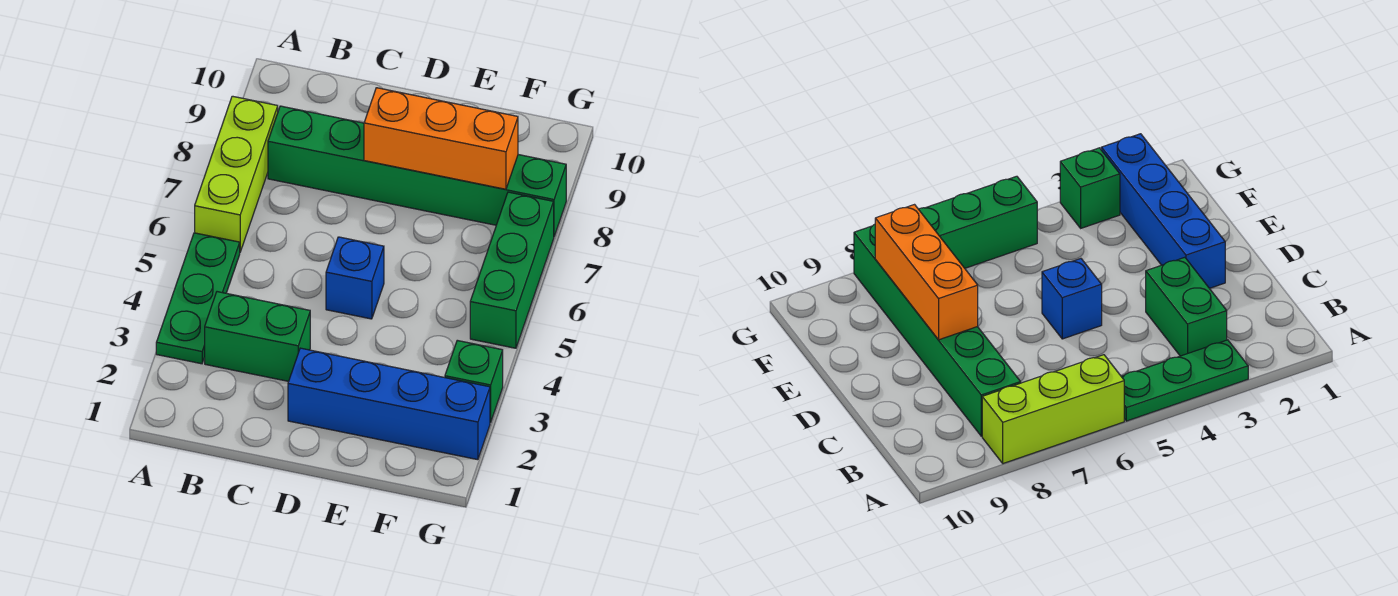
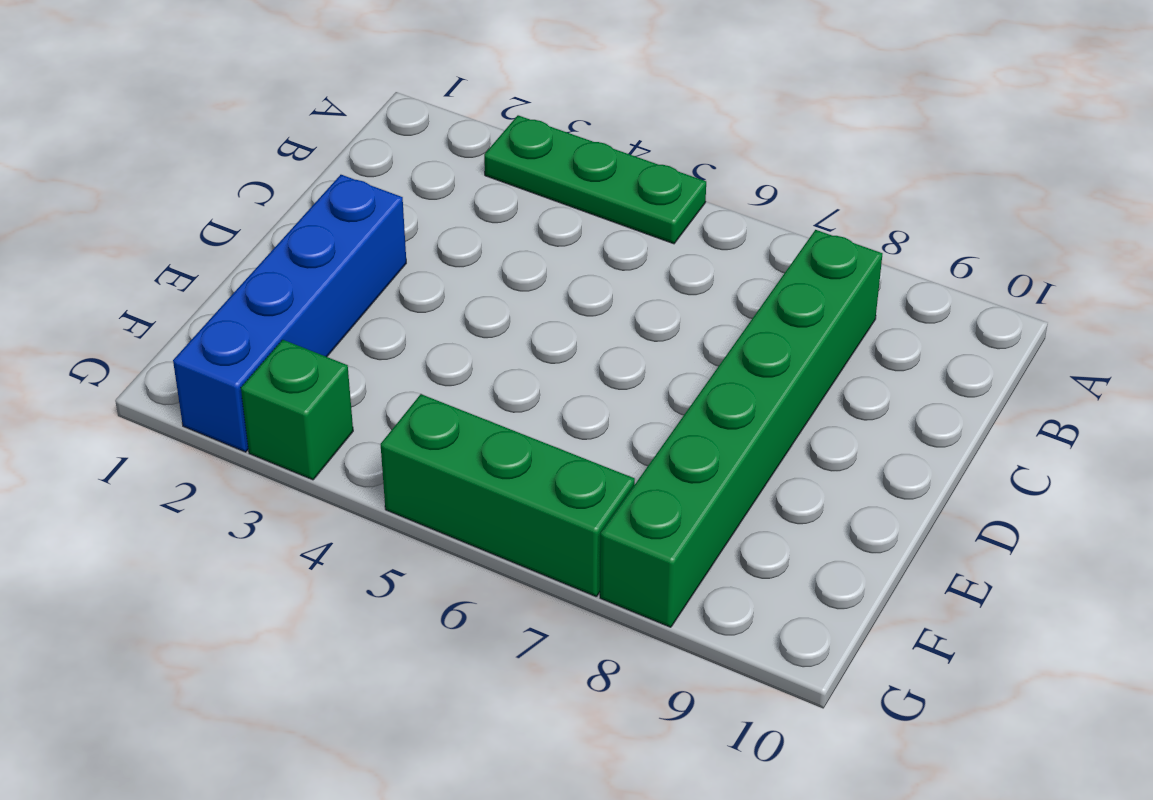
none -> lime brick A6:A8 level 1
none -> green brick B3:C3 level 1

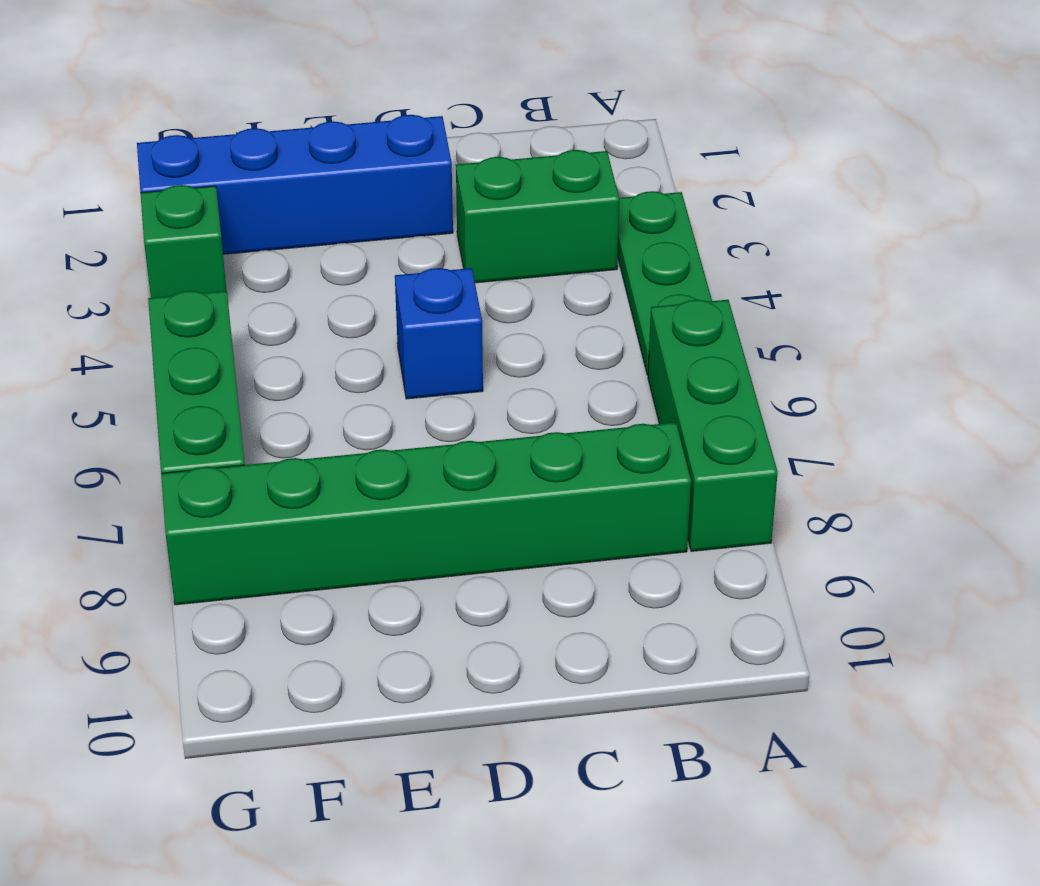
green brick A6:A8 level 1 -> lime brick A6:A8 level 1
none -> orange brick D8:F8 level 2

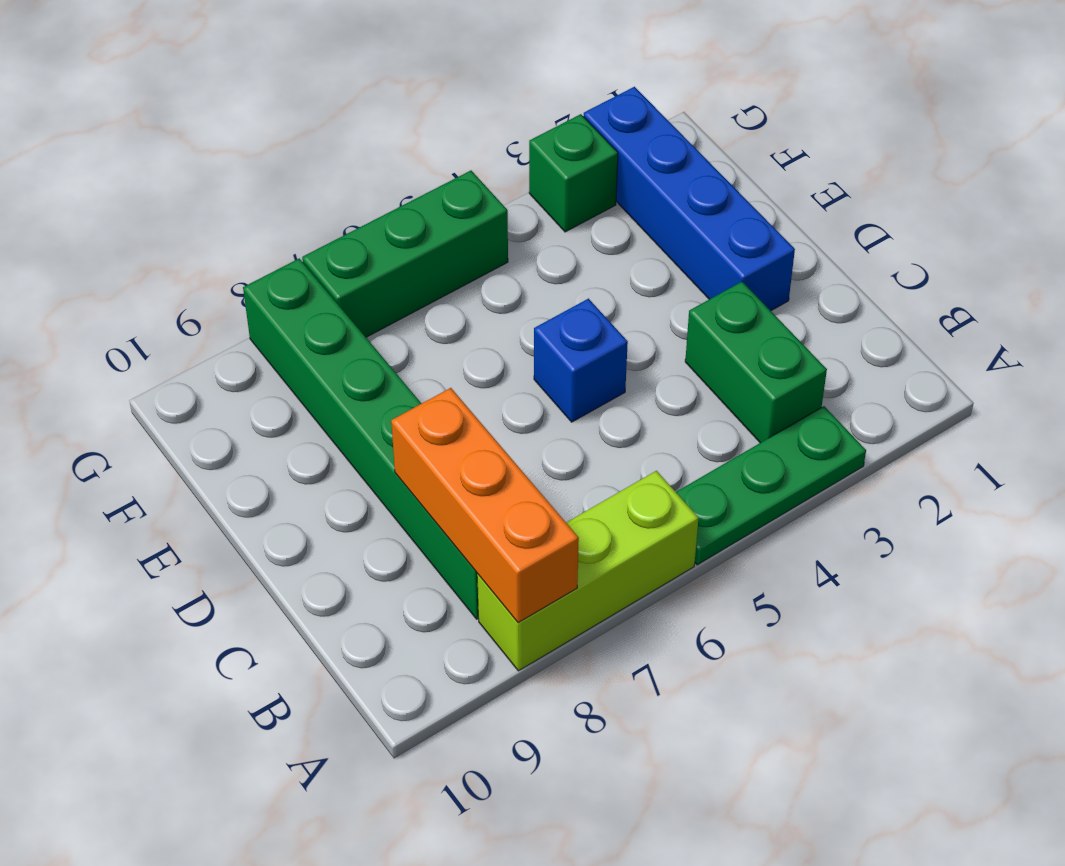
orange brick A8:C8 level 2 -> orange brick D8:F8 level 2

